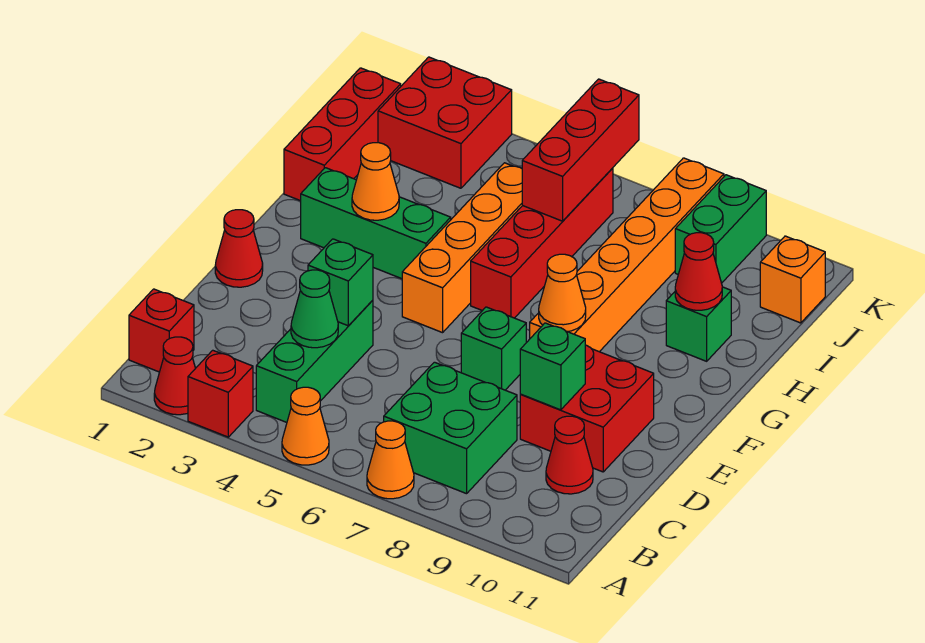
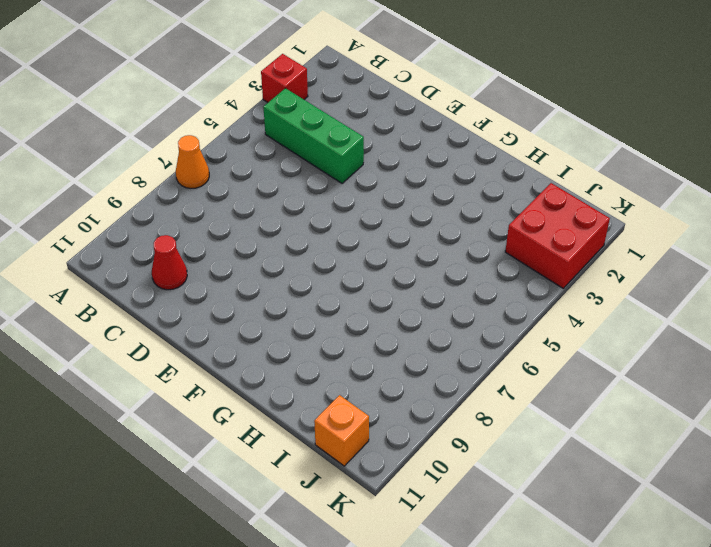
none -> red cone A2 level 1
none -> orange cone A5 level 1
none -> red brick B1 level 1

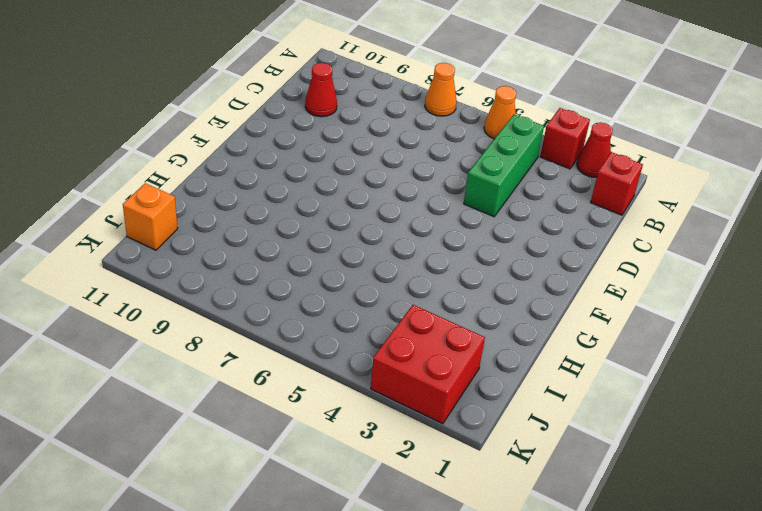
none -> green brick B7:C8 level 1
none -> red brick D9:E10 level 1
none -> red cone E1 level 1

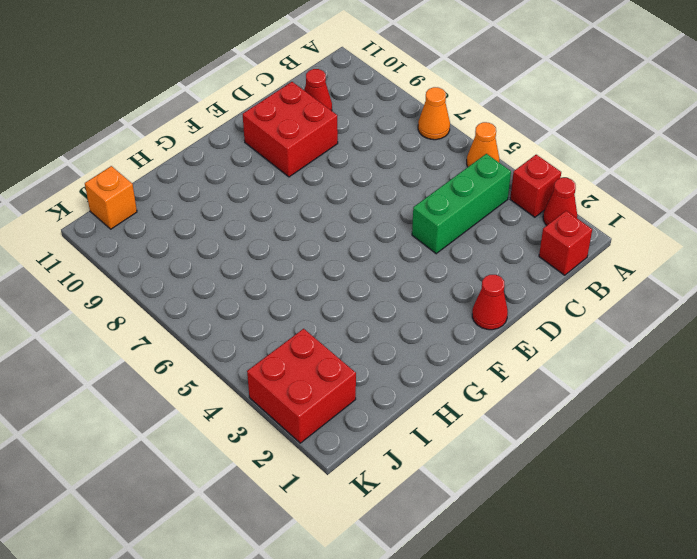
none -> green brick B7:C8 level 1
none -> green brick E7 level 1
none -> orange brick F5:I5 level 1

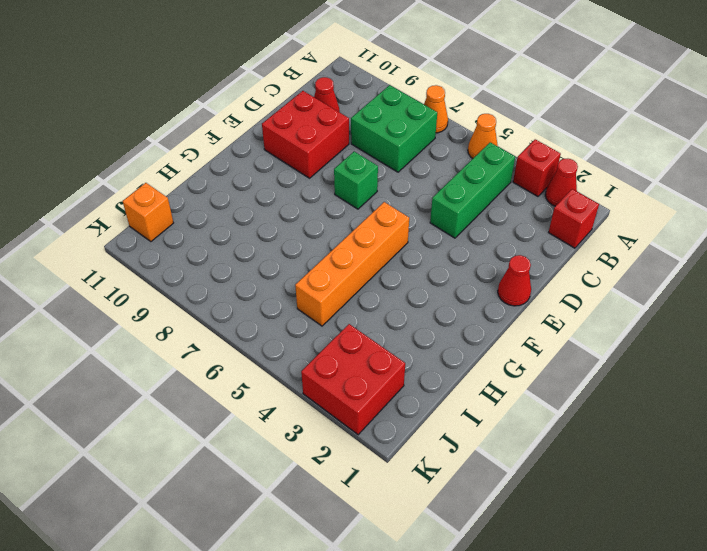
none -> orange brick F8:K8 level 1
none -> green brick G2:G4 level 1
none -> red brick G6:J6 level 1

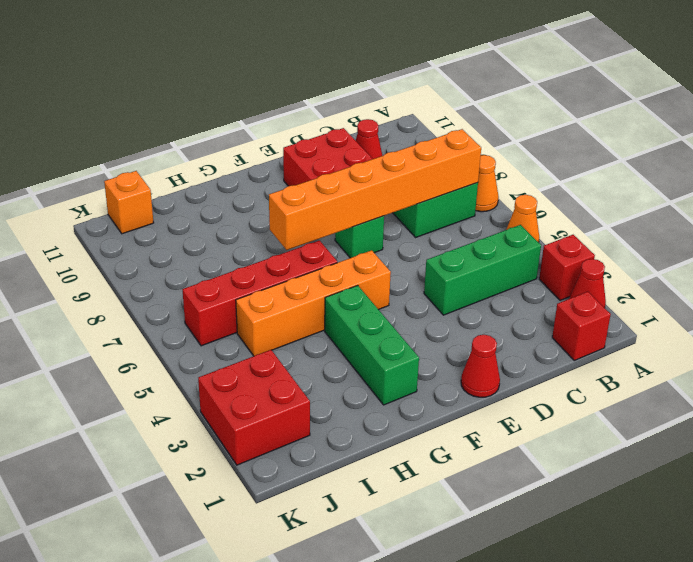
orange brick B7:G7 level 2 -> orange brick F8:K8 level 1
none -> red brick H1:J1 level 1
none -> green brick H10 level 1
none -> green brick J9:K9 level 1

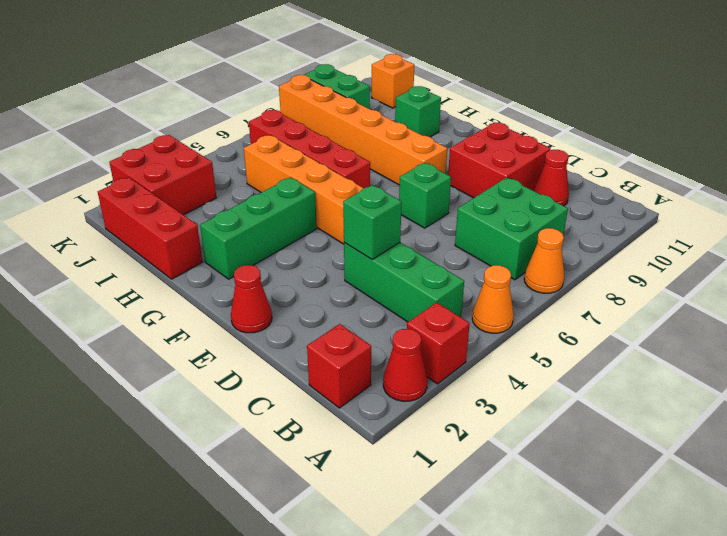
none -> green cone C4 level 2
none -> green brick D9 level 2
none -> orange cone F8 level 2

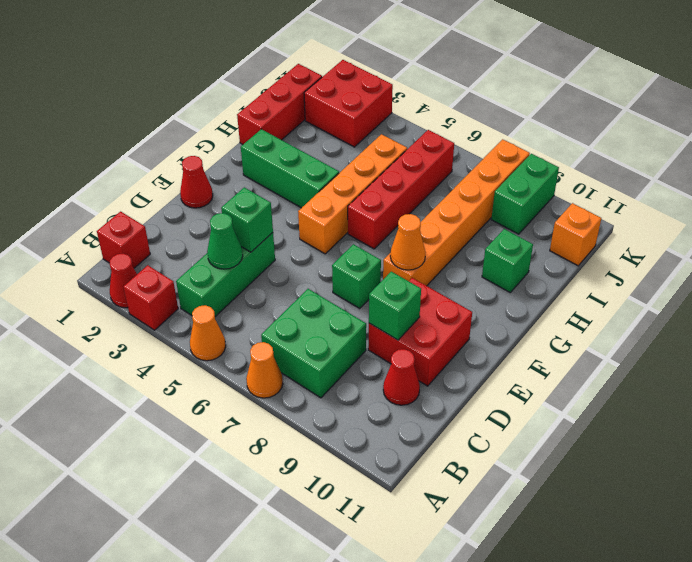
none -> orange cone G3 level 2
none -> red cone H10 level 2
none -> red brick I6:K6 level 2

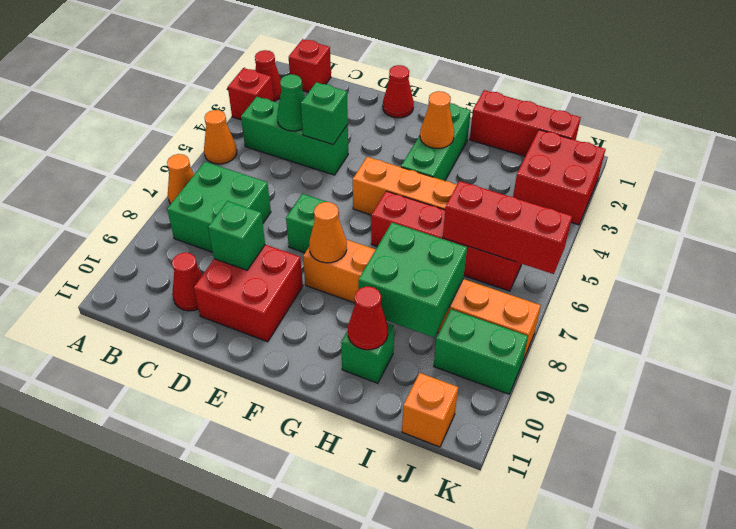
green brick H8:I9 level 2 -> none

